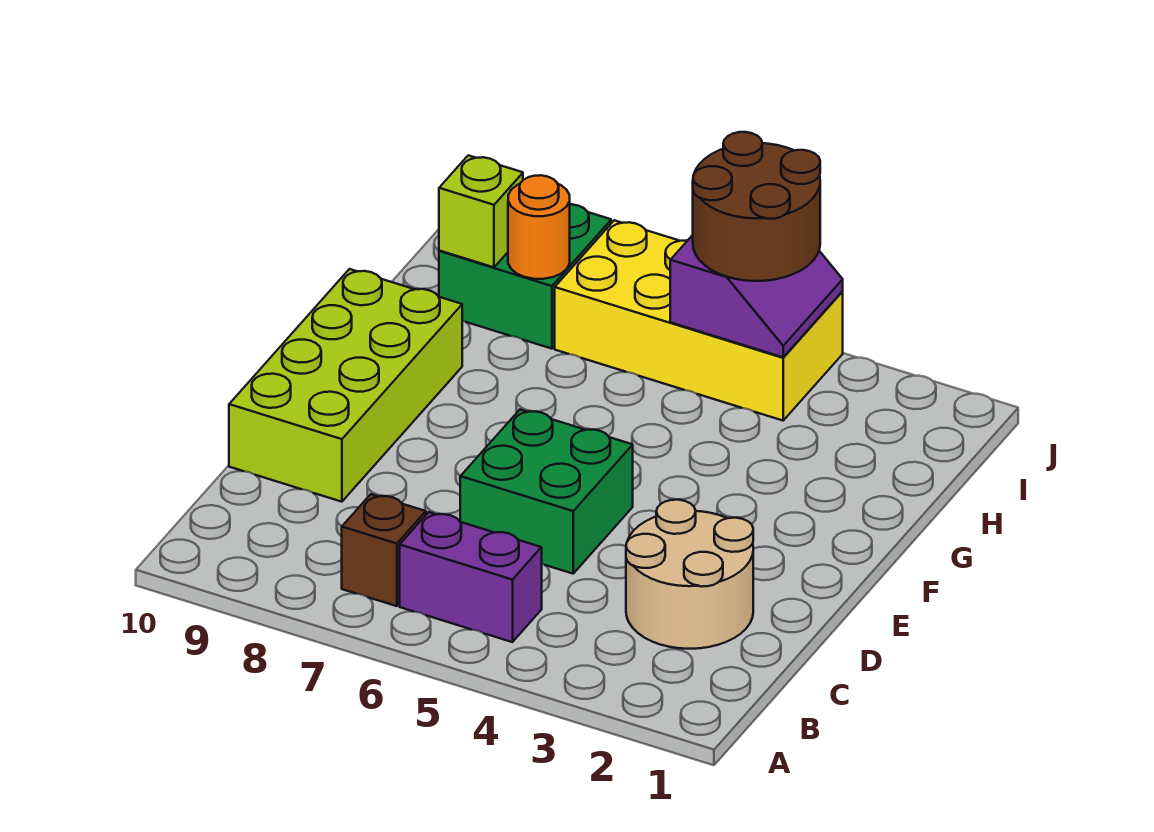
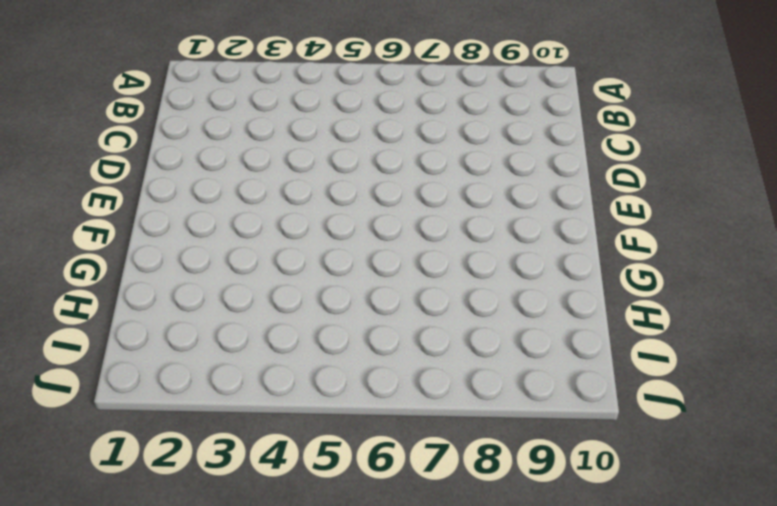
none -> purple brick B5:B6 level 1
none -> brown brick B7 level 1

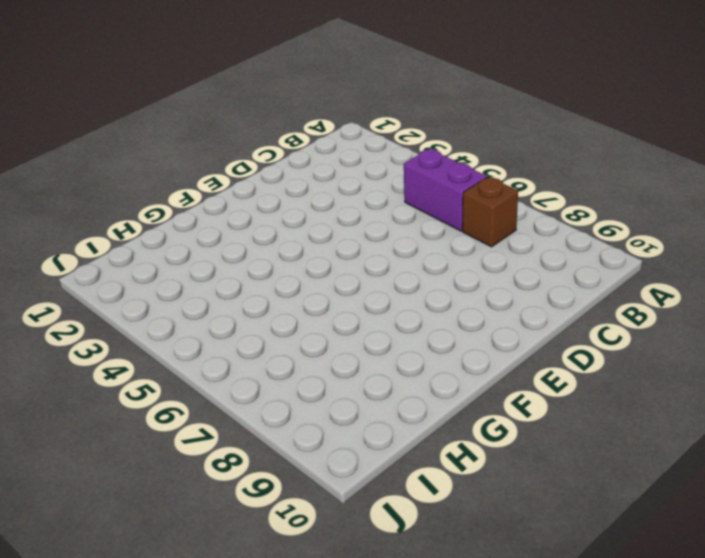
none -> tan round brick C2:D3 level 1
none -> green brick D5:E6 level 1

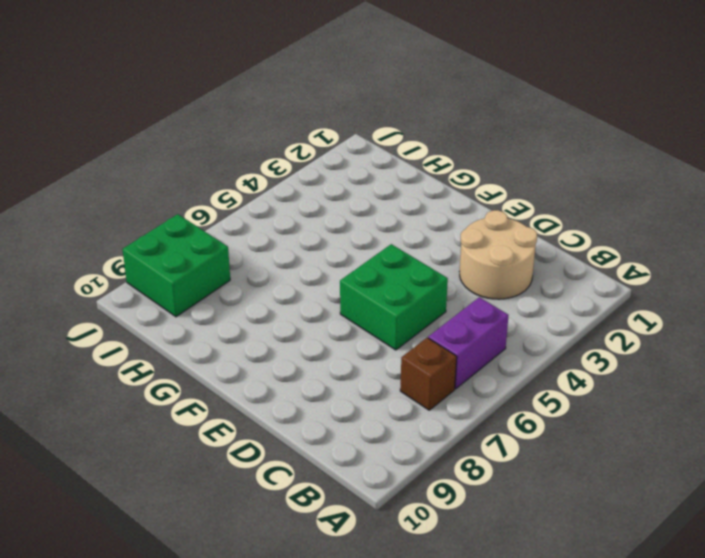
none -> lime brick D9:G10 level 1
none -> yellow brick I4:J7 level 1

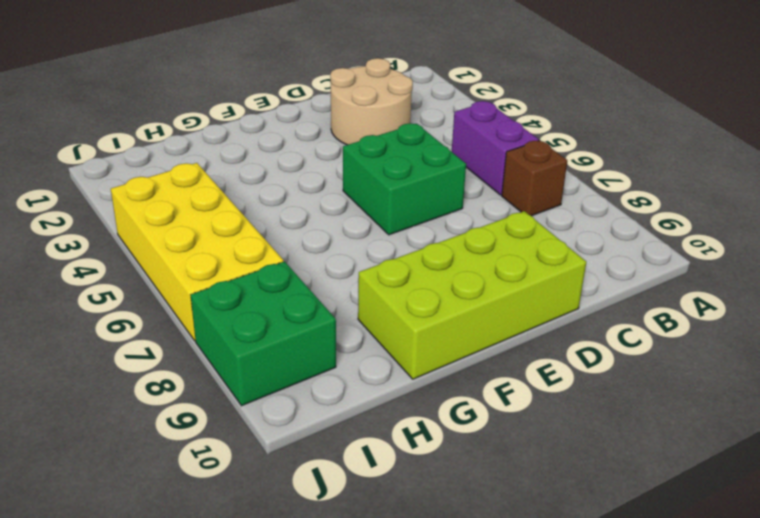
none -> purple slope I4:J5 level 2 top 5
none -> orange round brick I8 level 2

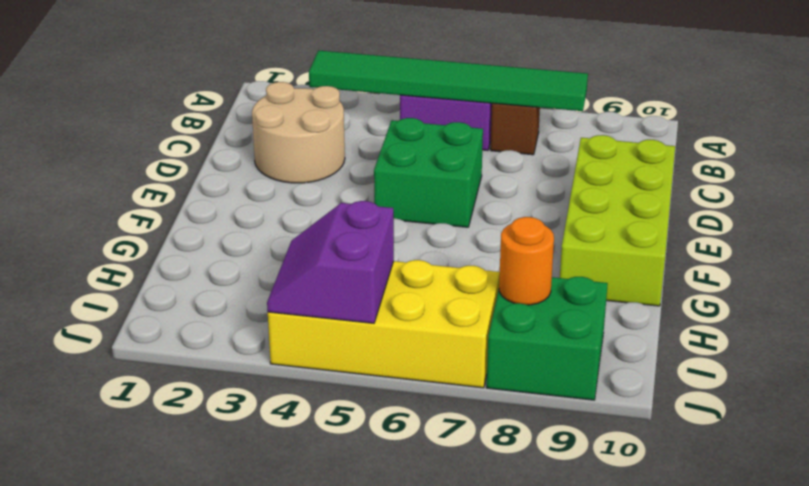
green tile B3:B8 level 2 -> none
none -> lime brick I9 level 2
none -> brown round brick I4:J5 level 3

